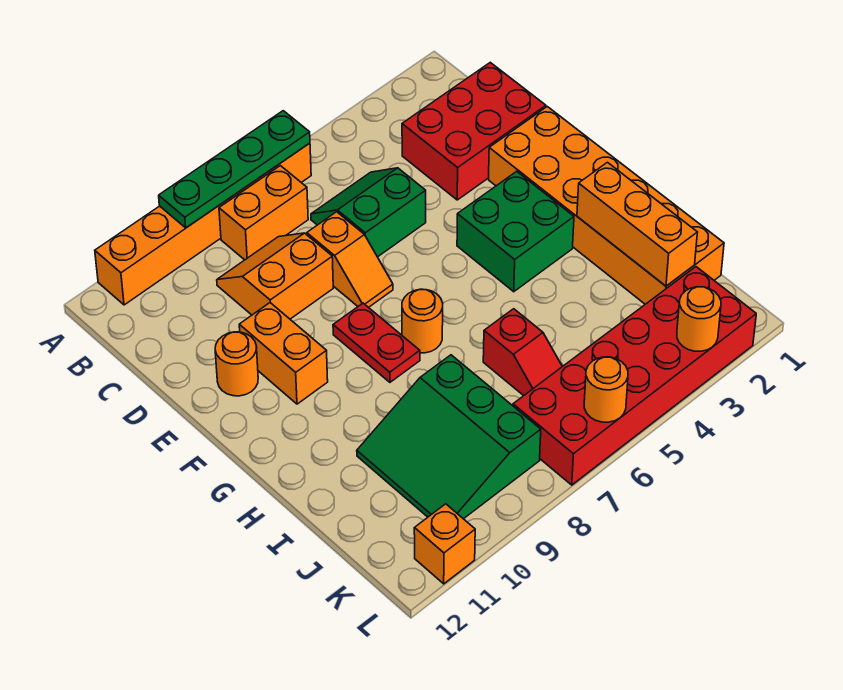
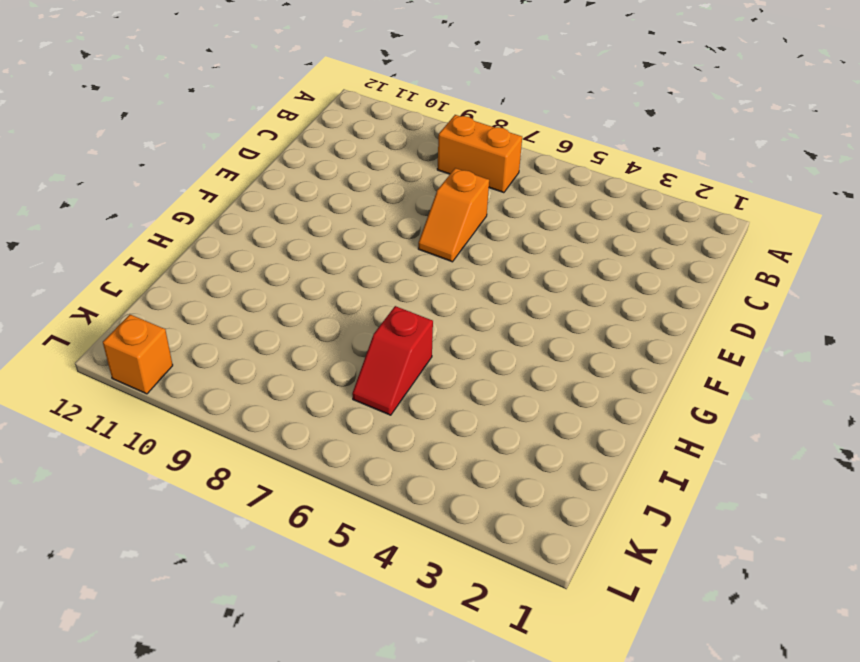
none -> orange brick A6:A11 level 1
none -> red brick C1:D3 level 1
none -> green slope C5:D6 level 1 top D

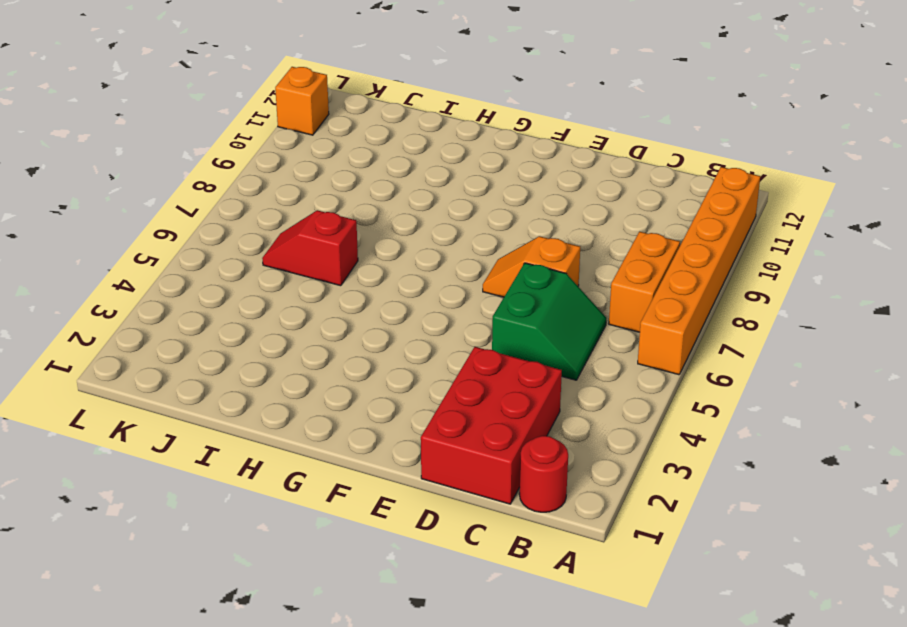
red round brick B1 level 1 -> none
none -> orange slope C8:D9 level 1 top D
none -> orange brick E1:J2 level 1
none -> orange brick E10:F10 level 1

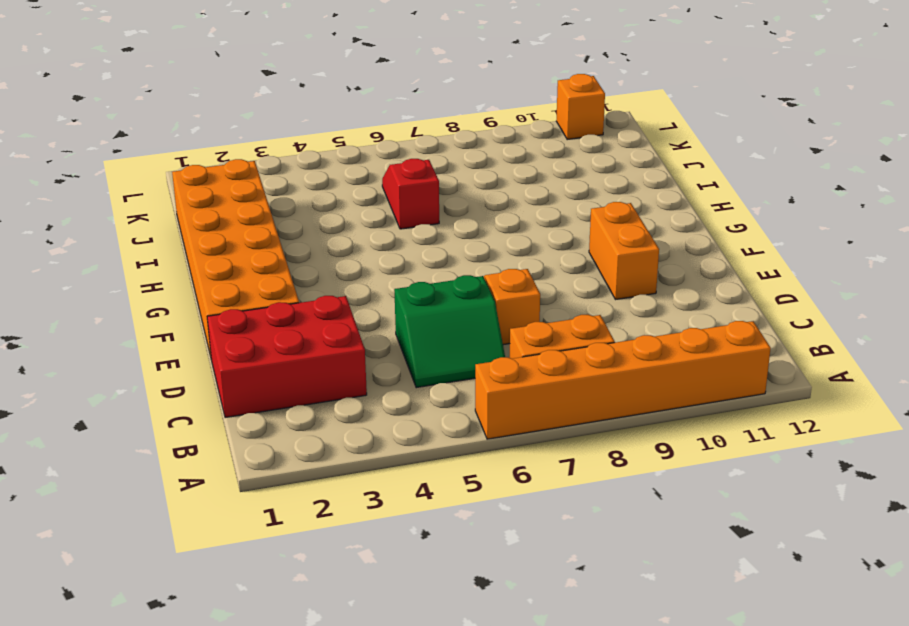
none -> orange slope C8:D9 level 1 top D
none -> orange round brick E11 level 1
none -> green brick F3:G4 level 1

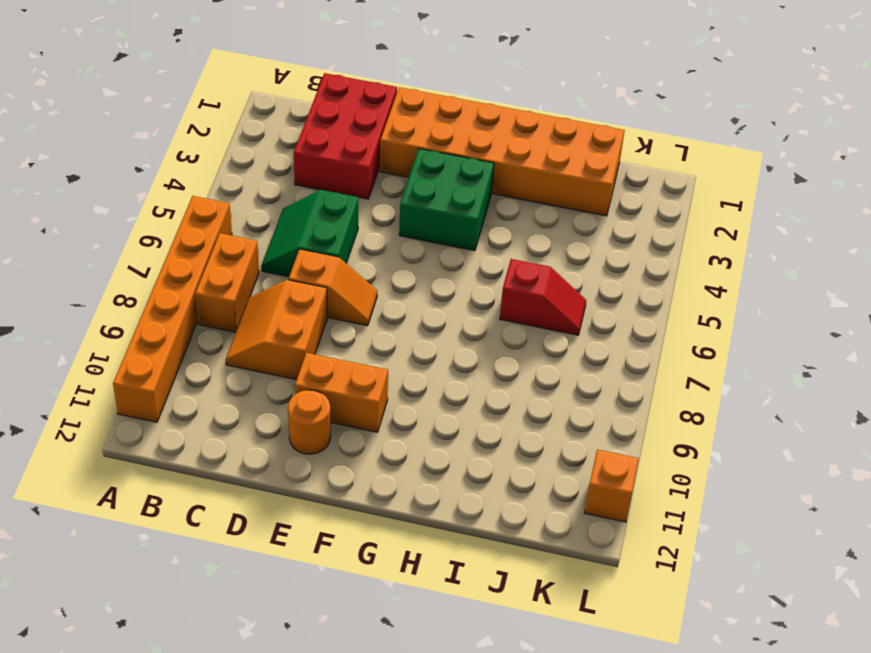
none -> red plate F8:G8 level 1
none -> orange round brick G7 level 1
none -> green slope I8:K10 level 1 top 8

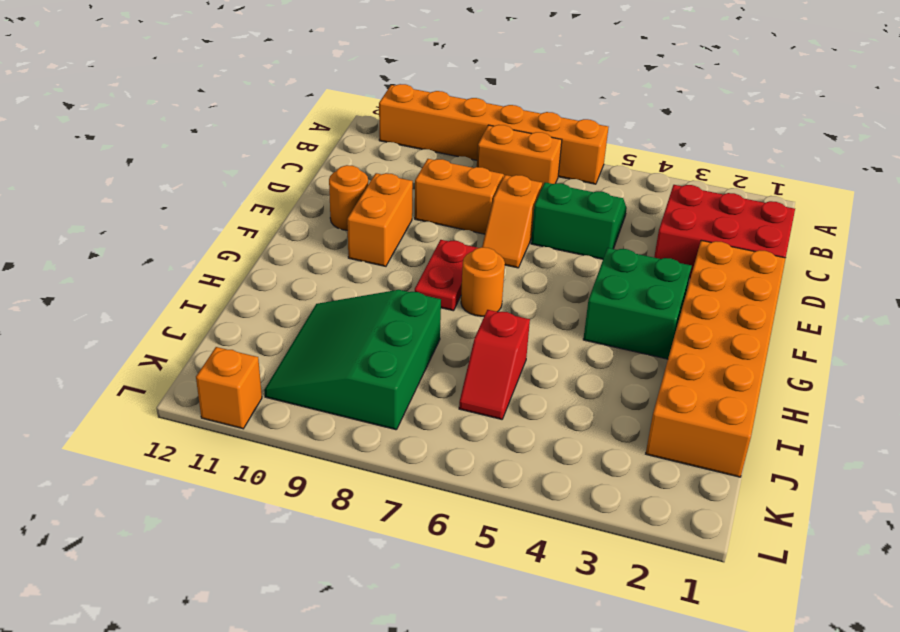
none -> red brick K2:L7 level 1
none -> green plate A6:A9 level 2
none -> orange brick H2:J2 level 2

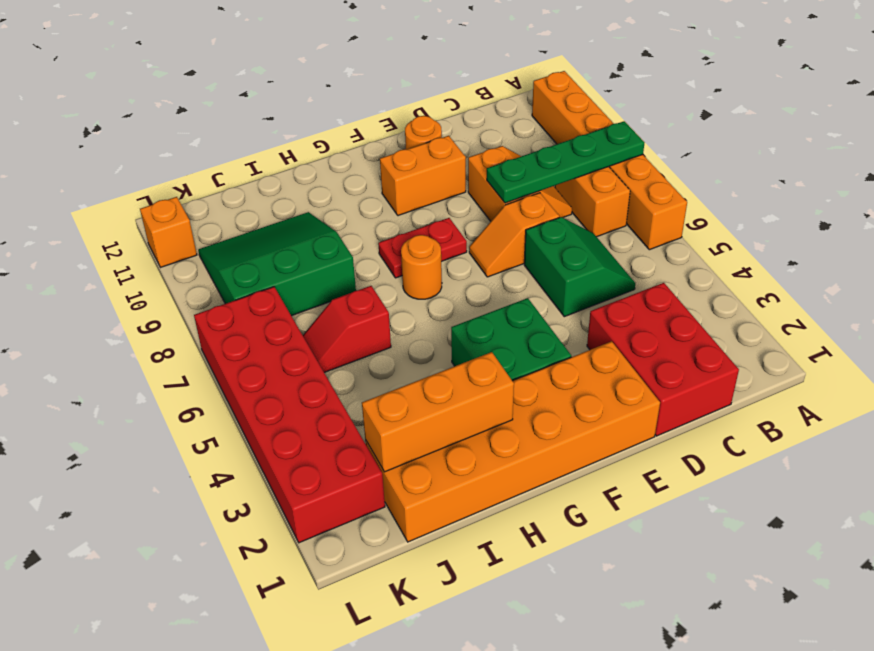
green plate A8:D8 level 2 -> green plate A6:A9 level 2
none -> orange round brick L3 level 2
none -> orange round brick L6 level 2

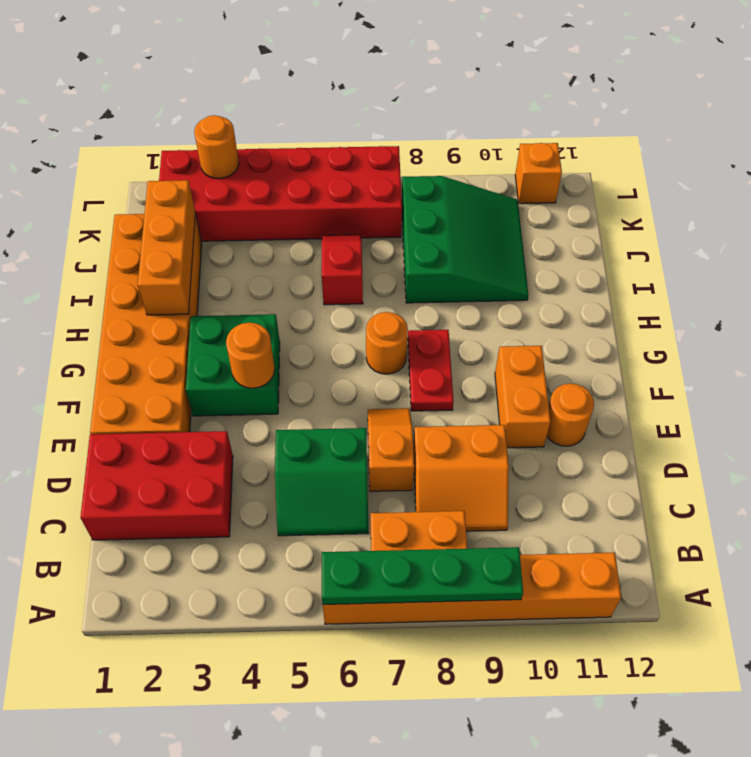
orange round brick F4 level 2 -> orange round brick L6 level 2

